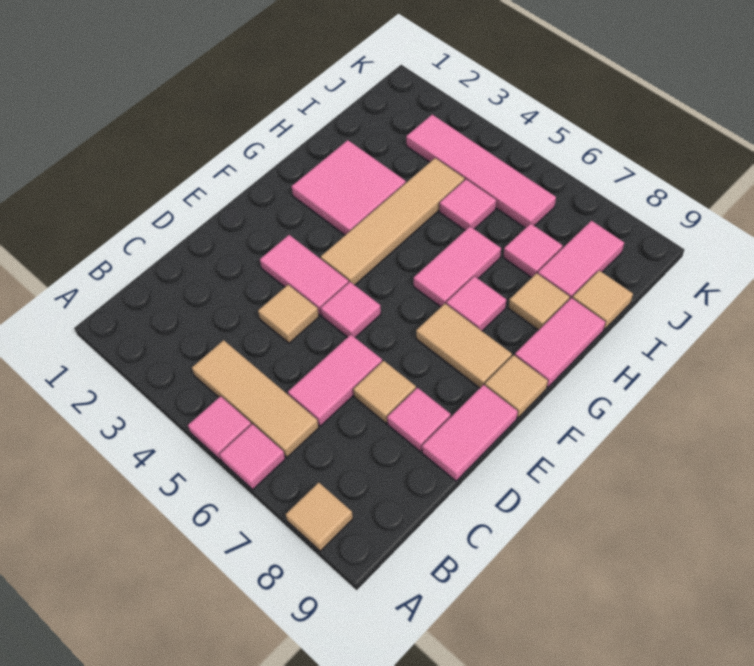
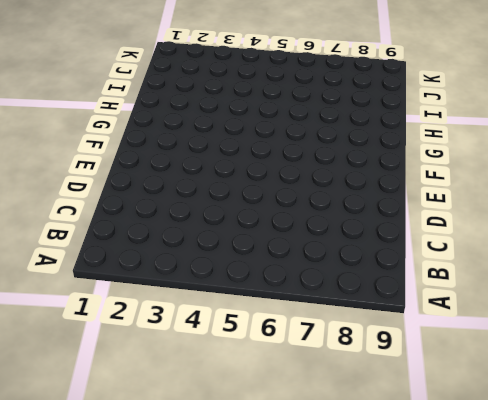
none -> pink tile A5 level 1
none -> pink tile A6 level 1
none -> tan tile A8 level 1

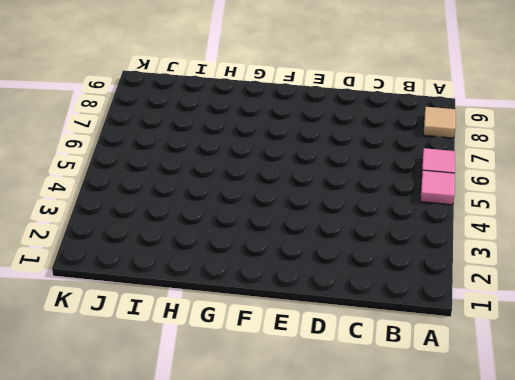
none -> tan tile B4:B6 level 1
none -> pink tile C6:D6 level 1
none -> tan tile D4 level 1

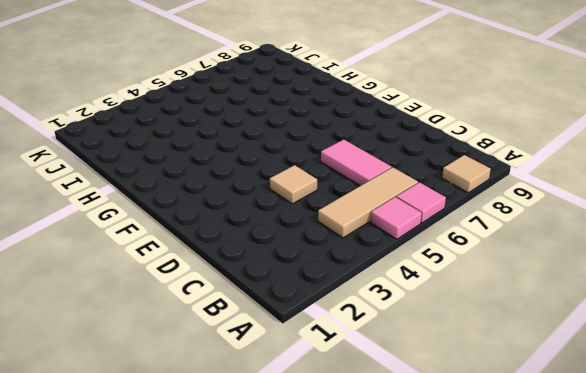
none -> tan tile D7 level 1
none -> pink tile D8 level 1
none -> pink tile D9:E9 level 1

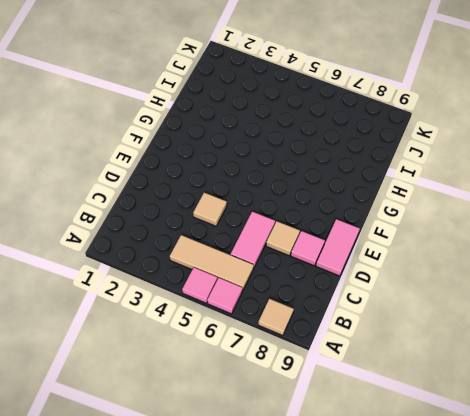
none -> pink tile E3:E4 level 1
none -> pink tile E5 level 1
none -> tan tile F4:I4 level 1

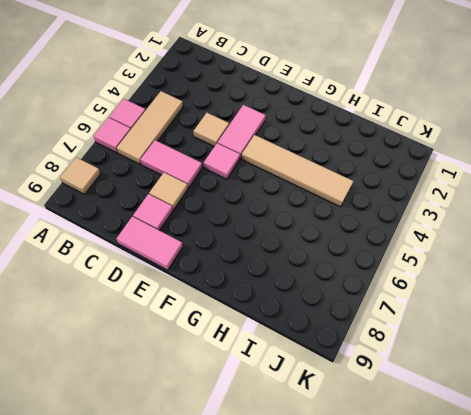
none -> tan tile F7:F8 level 1
none -> tan tile F9 level 1
none -> pink tile G2:H3 level 1

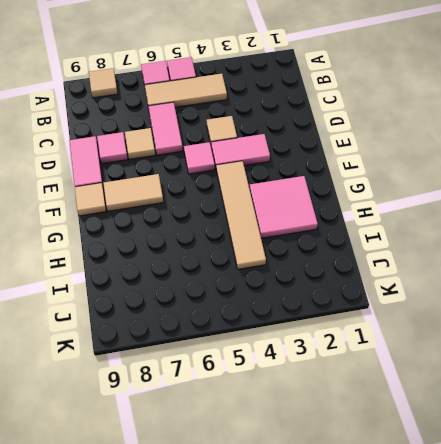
none -> pink tile G6:H6 level 1
none -> pink tile G7 level 1
none -> pink tile G9:H9 level 1

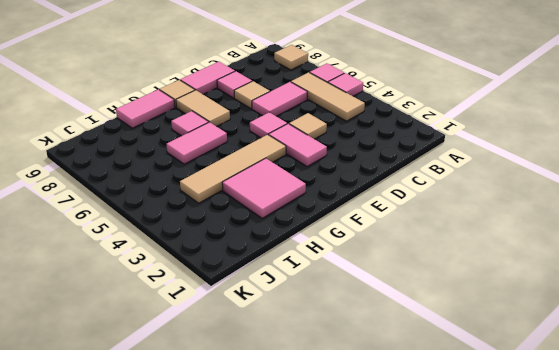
none -> tan tile H8 level 1
none -> pink tile I5 level 1
none -> pink tile I7 level 1

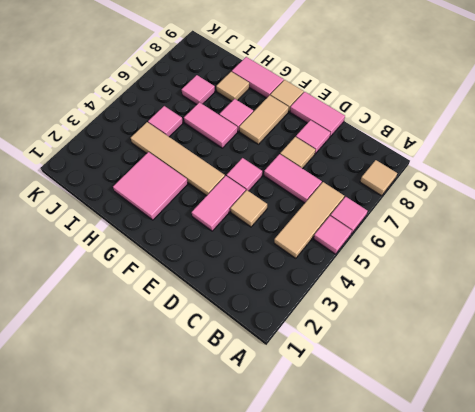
none -> pink tile I8:J8 level 1
none -> tan tile I9 level 1
none -> pink tile J3:J6 level 1

